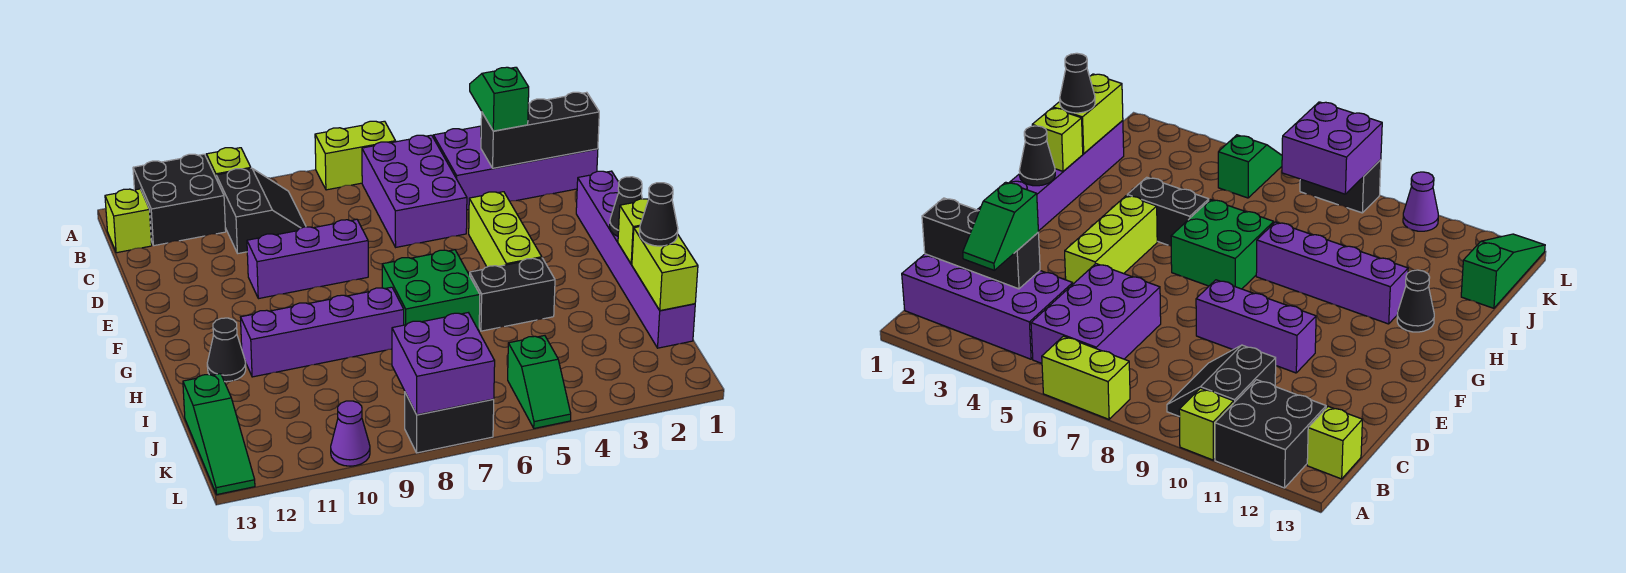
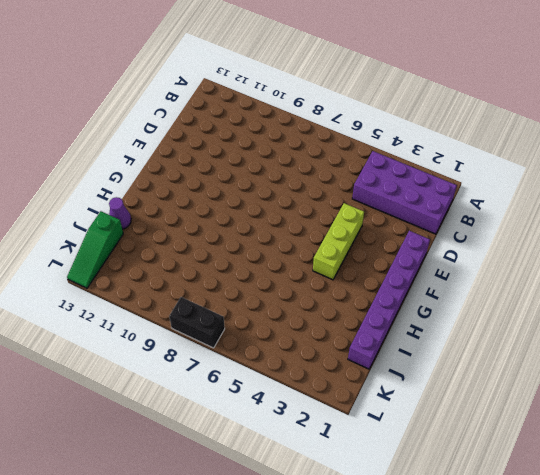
purple cone I13 level 1 -> purple cone L10 level 1
none -> lime brick A6:A7 level 1
none -> lime brick A10 level 1
none -> black brick A11:B12 level 1

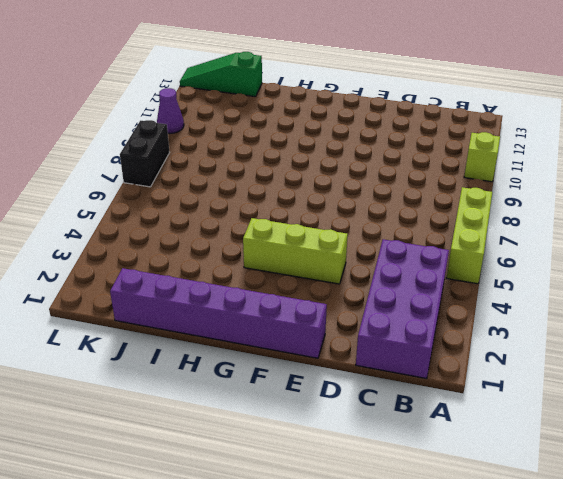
lime brick A5:A7 level 1 -> lime brick A6:A7 level 1
none -> black brick A11:B12 level 1
none -> purple brick B5:D6 level 1
none -> black slope B9:C10 level 1 top 10

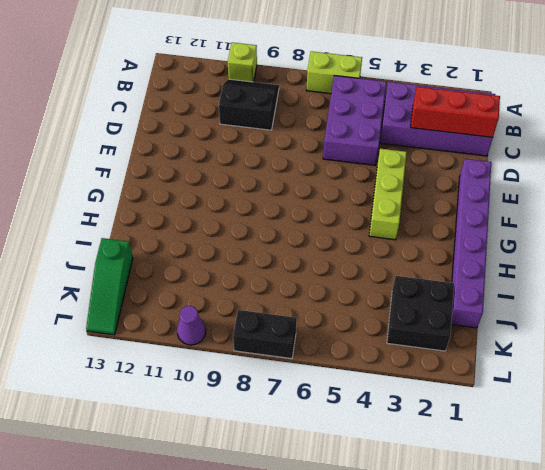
black slope B9:C10 level 1 top C -> black slope B9:C10 level 1 top 10
red brick C1:C3 level 2 -> black brick C1:C3 level 2
black brick J2:K3 level 1 -> black brick A11:B12 level 1
none -> lime brick B13 level 1
none -> purple brick E8:E10 level 1
none -> green brick G6:H7 level 1

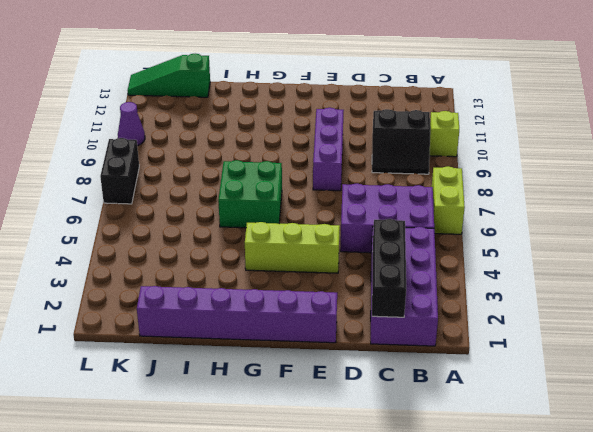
none -> black brick A11:B12 level 1
none -> lime brick B13 level 1
none -> black brick H4:H5 level 1

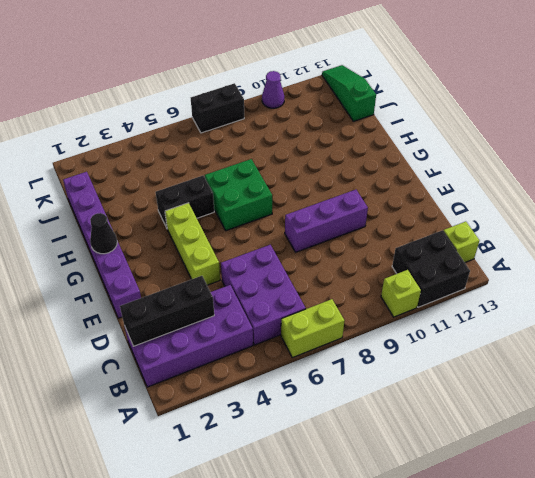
none -> black slope B9:C10 level 1 top 10
none -> purple brick H8:H11 level 1
none -> black cone H12 level 1

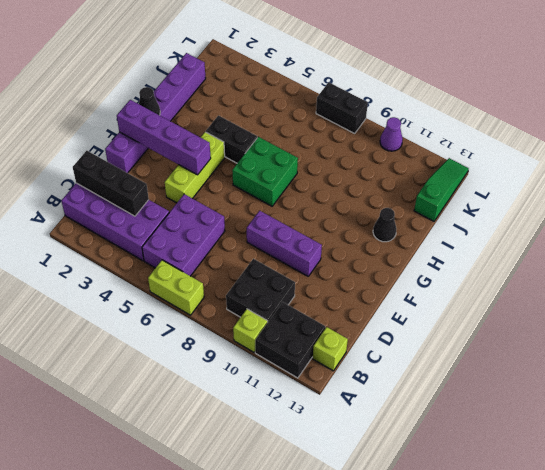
black brick B9:C10 level 1 -> black slope B9:C10 level 1 top 10
purple brick F1:F4 level 2 -> purple brick H8:H11 level 1
none -> green slope K5:L5 level 1 top K
none -> lime brick H1 level 2
none -> lime brick I1:J1 level 2

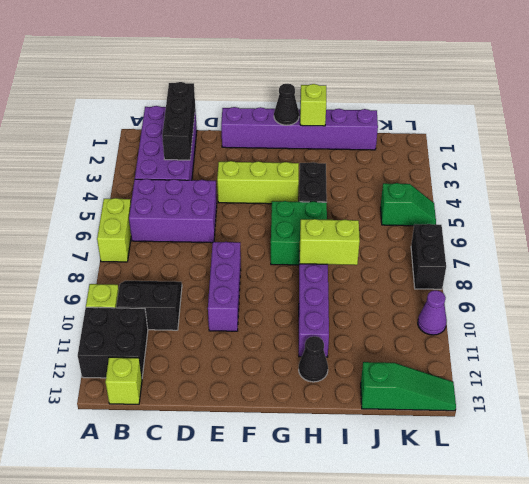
lime brick H8:I8 level 2 -> lime brick I1:J1 level 2
none -> purple brick K7:L8 level 2
none -> green slope B3:C3 level 3 top C
none -> black cone I1 level 3

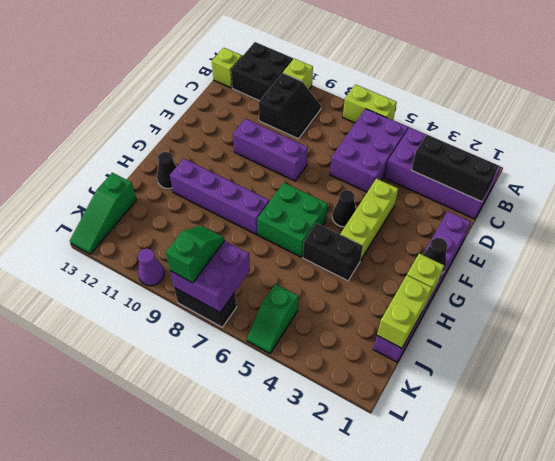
black cone F5 level 1 -> black cone I1 level 3
green slope K8:L8 level 3 top L -> green slope B3:C3 level 3 top C

